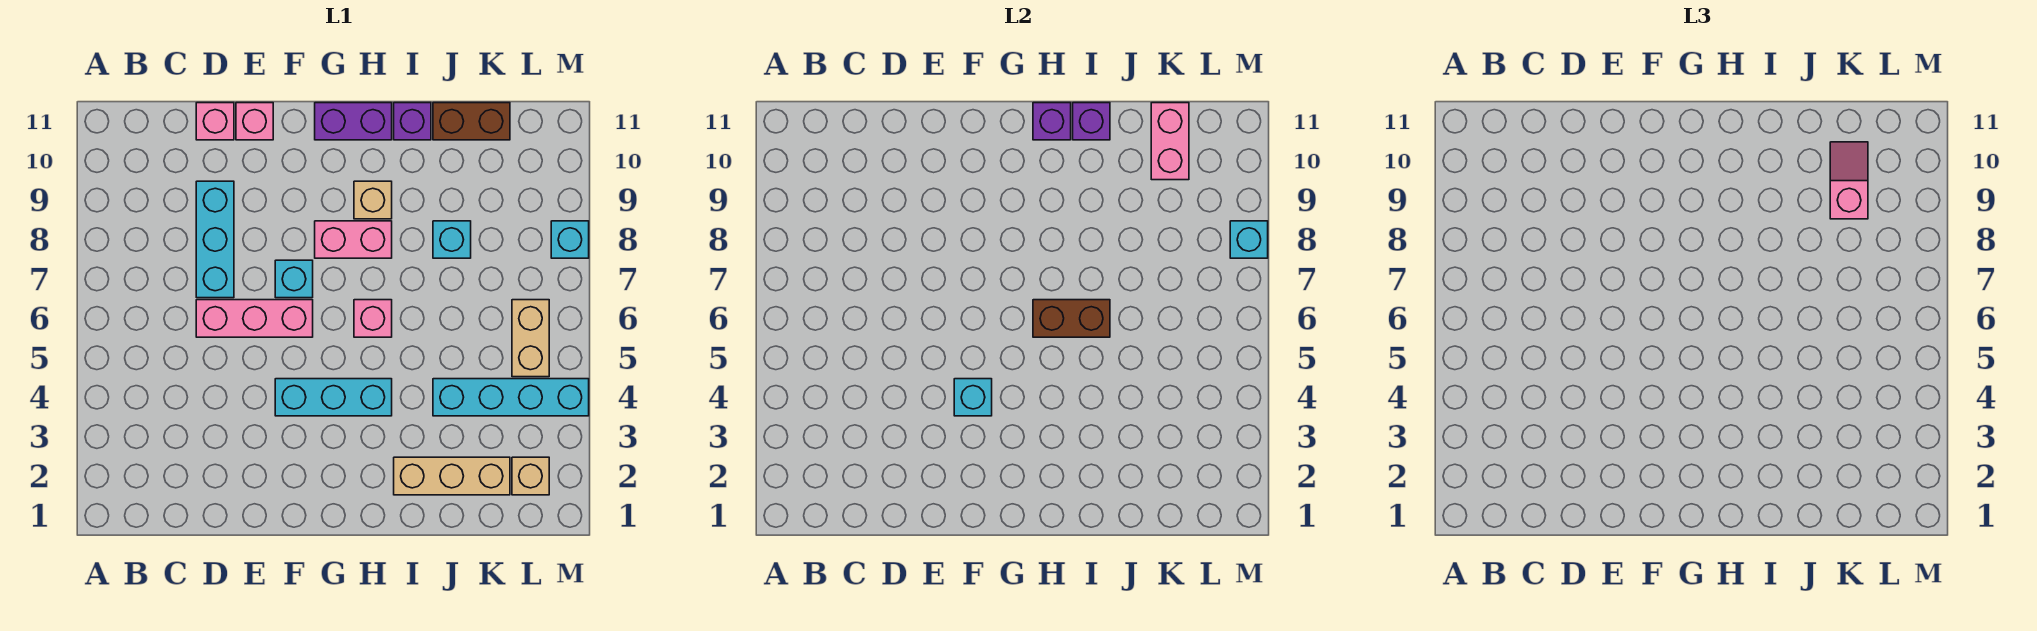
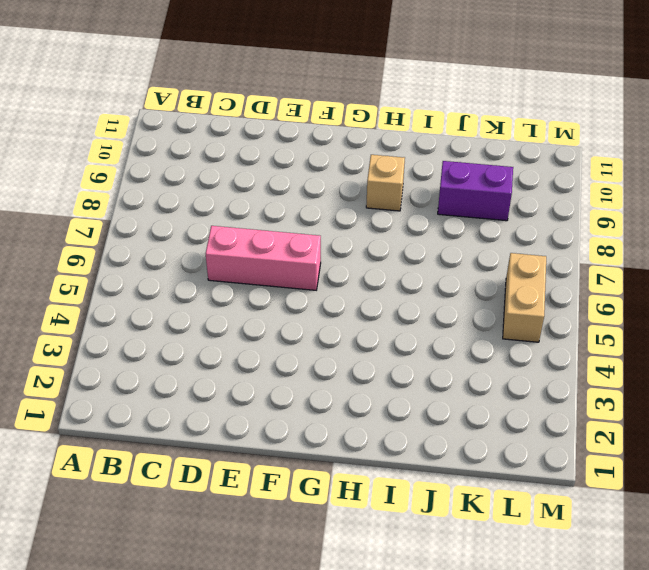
purple brick J9:K9 level 1 -> purple brick G11:H11 level 1
none -> cyan brick D7:D9 level 1
none -> pink brick D11 level 1
none -> pink brick E11 level 1

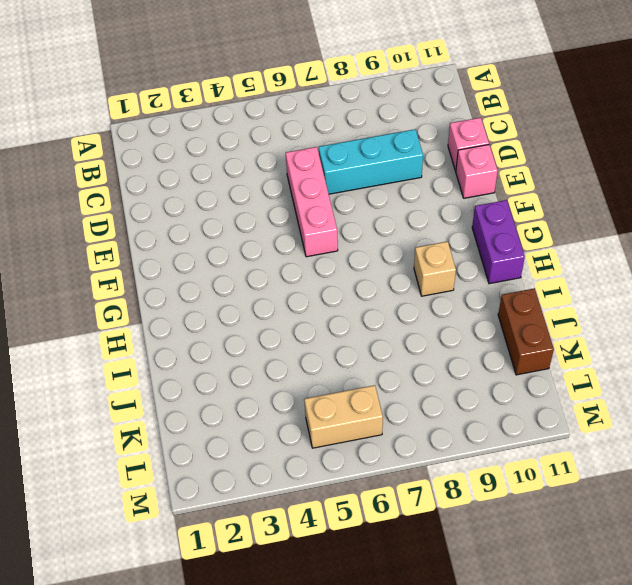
none -> cyan brick F4:H4 level 1
none -> cyan brick F7 level 1
none -> pink brick G8:H8 level 1

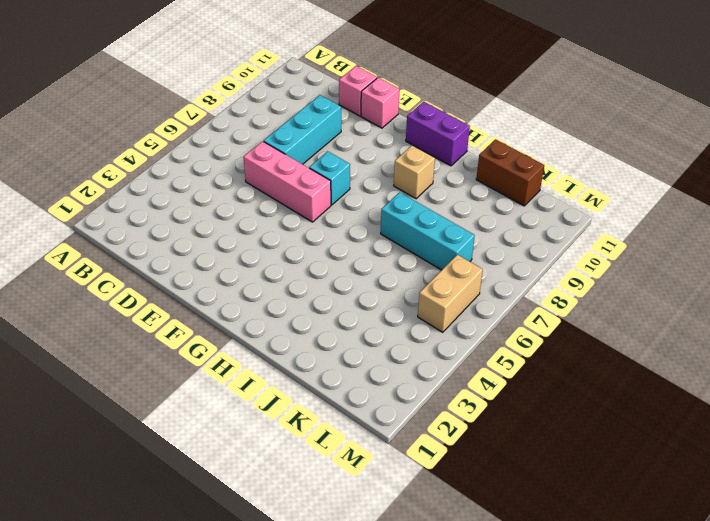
cyan brick I7:K7 level 1 -> cyan brick F4:H4 level 1
none -> pink brick G8:H8 level 1
none -> pink brick H6 level 1
none -> tan brick I2:K2 level 1

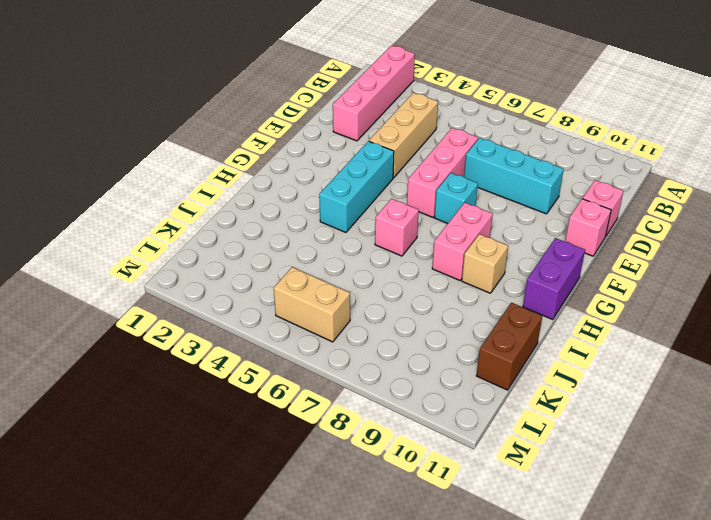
pink brick A2:D2 level 1 -> none
tan brick C4:E4 level 1 -> tan brick I2:K2 level 1
none -> purple brick I11 level 1
none -> cyan brick J4:M4 level 1
none -> cyan brick J8 level 1

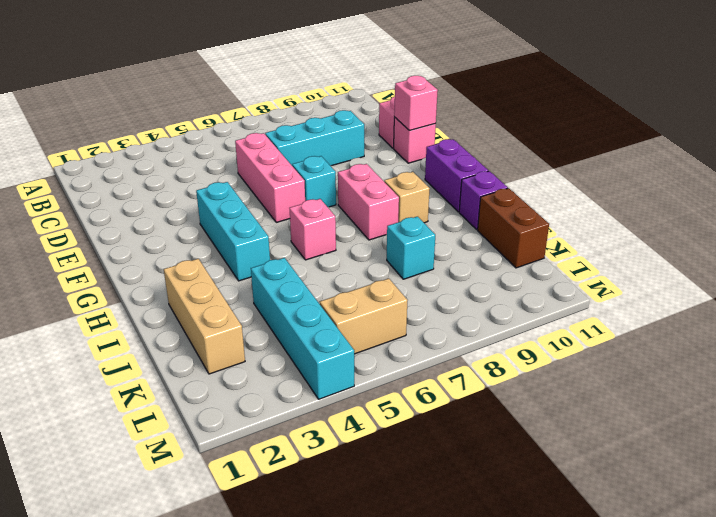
pink brick E11 level 2 -> none
none -> tan brick L2 level 1
none -> cyan brick M8 level 1
none -> cyan brick F4 level 2

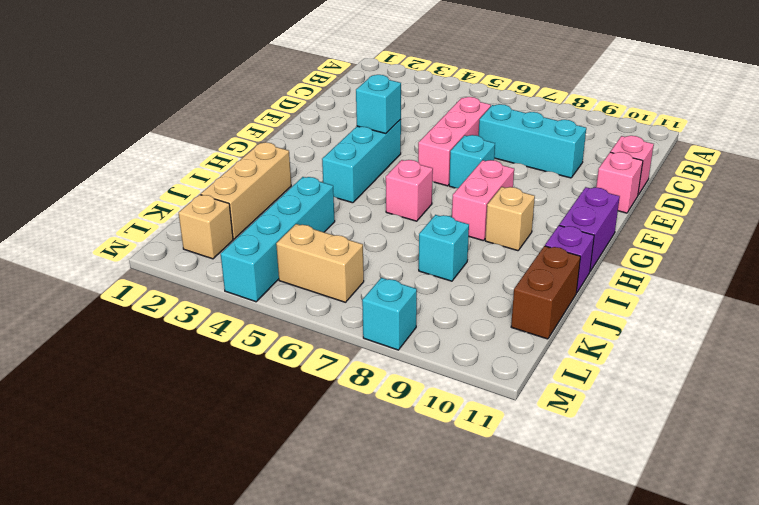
none -> brown brick H6:I6 level 2
none -> purple brick H11 level 2
none -> purple brick I11 level 2

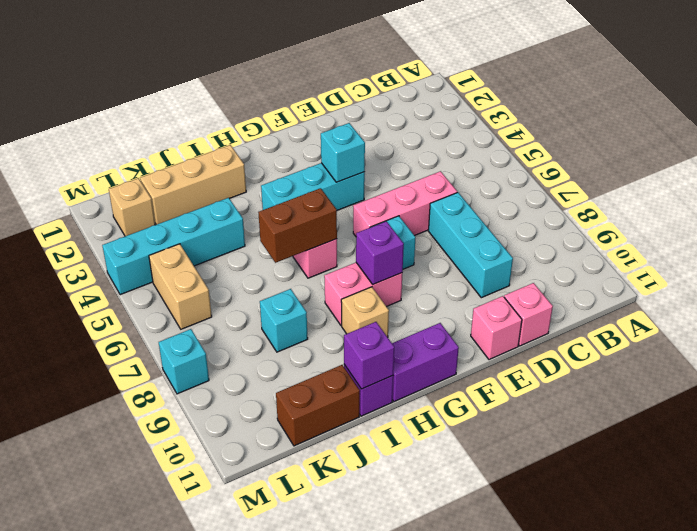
purple brick G8 level 2 -> purple brick H11 level 2
none -> pink brick K10:K11 level 2
none -> cyan brick M8 level 2
none -> pink slope K9:K10 level 3 top 9

